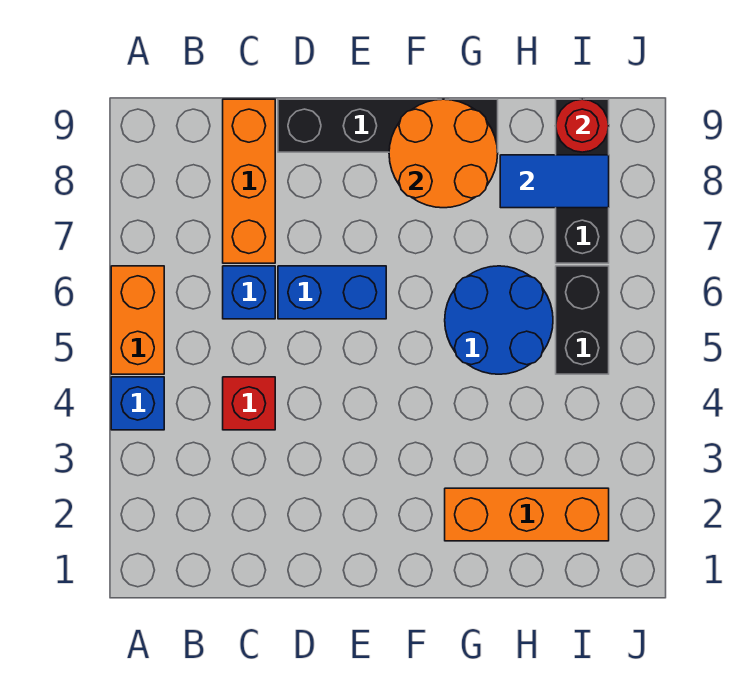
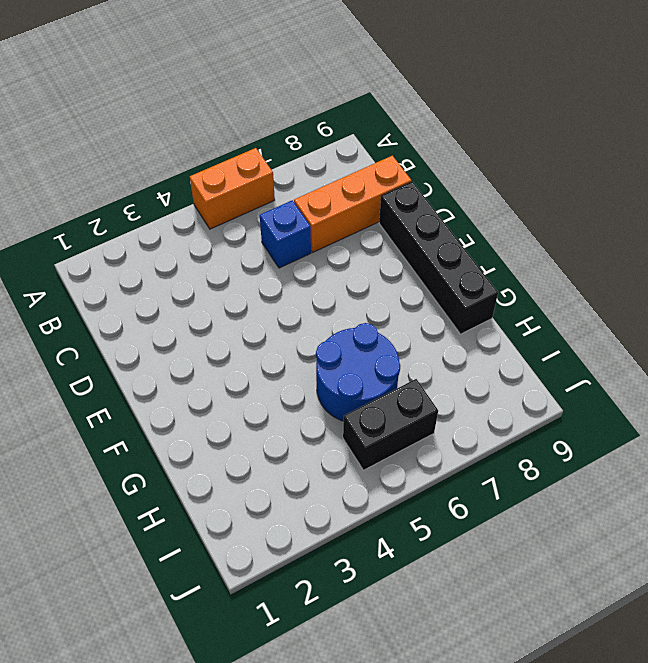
none -> blue brick A4 level 1
none -> red brick C4 level 1
none -> blue brick D6:E6 level 1

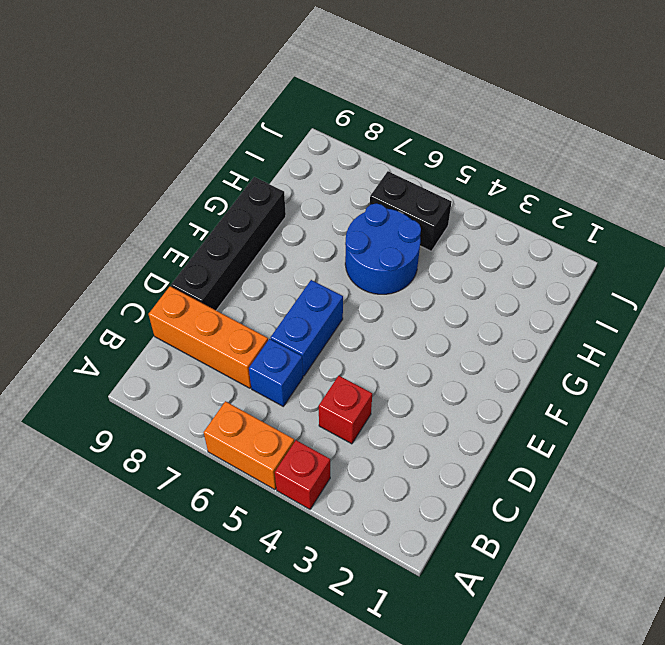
red brick A4 level 1 -> blue brick A4 level 1
none -> orange brick G2:I2 level 1
none -> black brick I7:I9 level 1
none -> orange round brick F8:G9 level 2

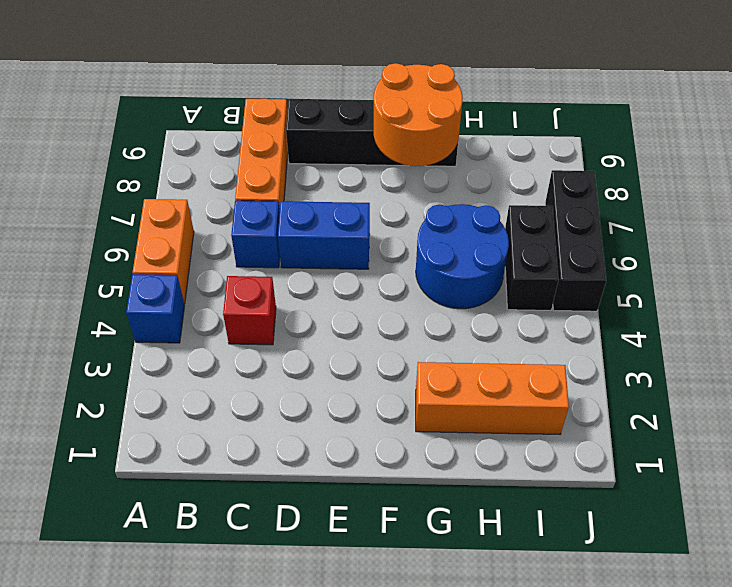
black brick J5:J7 level 1 -> black brick I7:I9 level 1
none -> blue tile H8:I8 level 2
none -> red round brick I9 level 2

